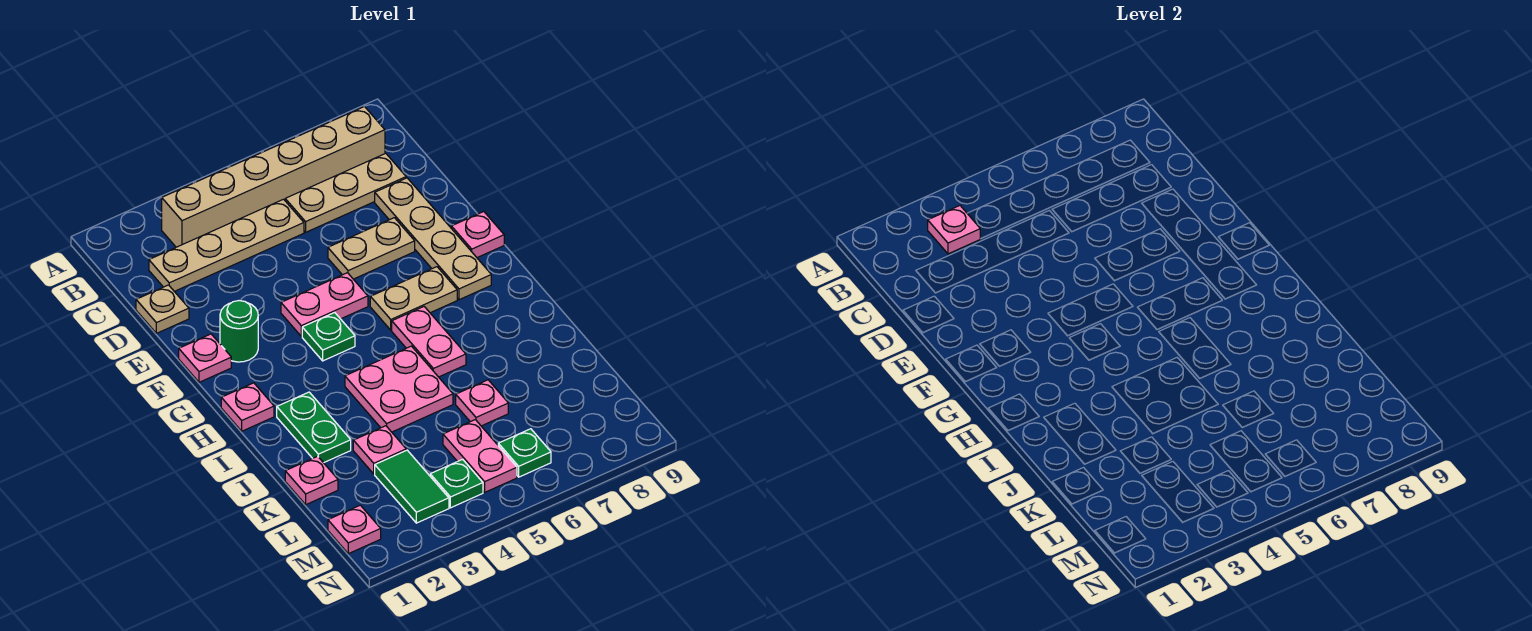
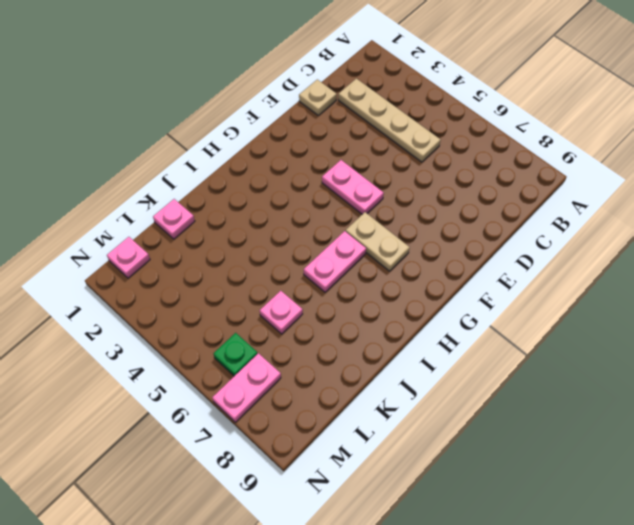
pink plate M7:N7 level 1 -> pink plate L5:M5 level 1
none -> tan brick B3:B8 level 1
none -> tan plate C6:C8 level 1
none -> tan plate D8:G8 level 1

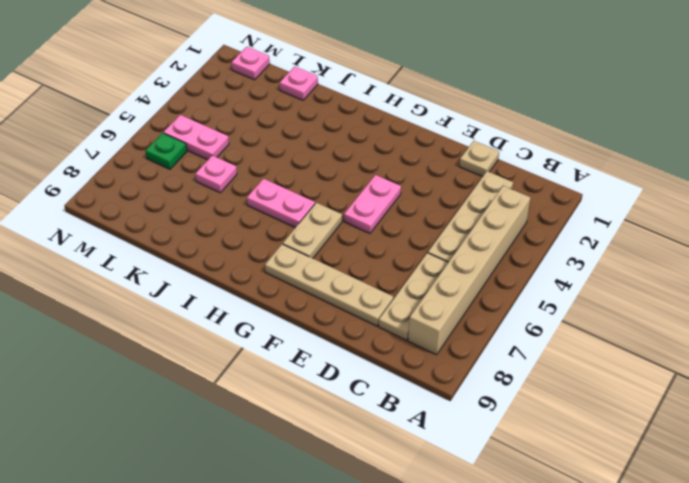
none -> tan plate E6:E7 level 1
none -> pink plate F1 level 1
none -> green round brick F2 level 1

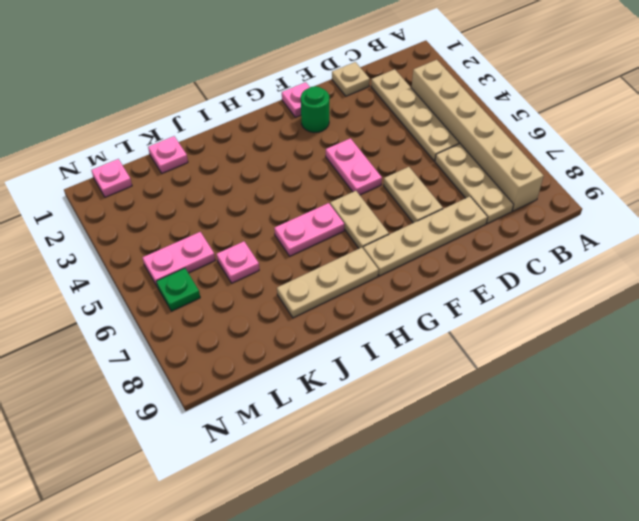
tan plate H8:J8 level 1 -> none
none -> pink plate F9 level 1
none -> green plate G4 level 1
none -> pink plate H1 level 1

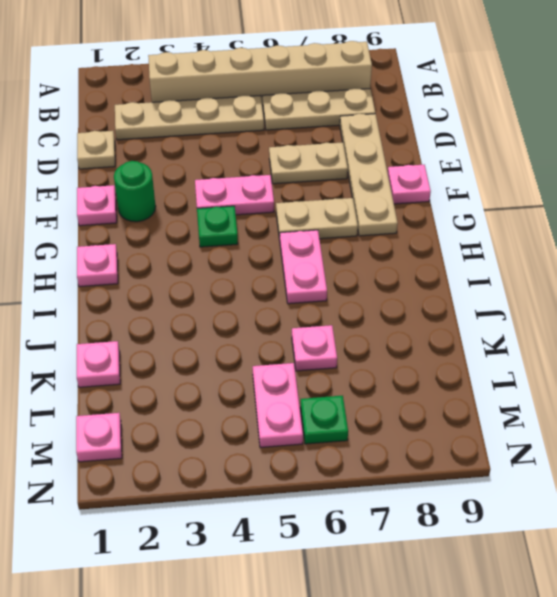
none -> green plate I2:J2 level 1
none -> pink plate I4:J5 level 1
none -> pink plate K3 level 1

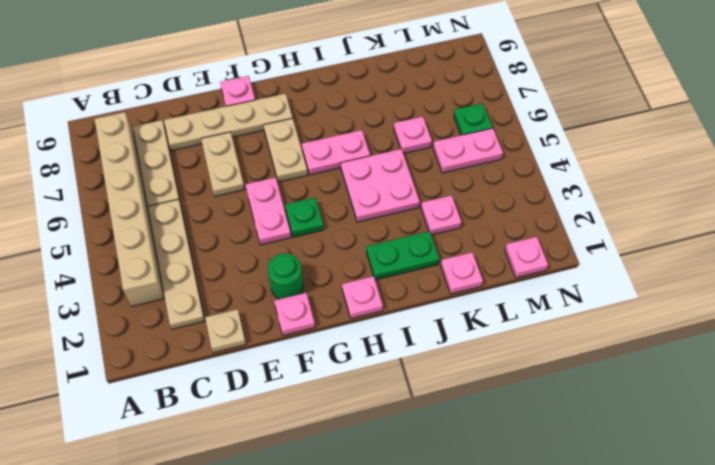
none -> green tile L3:M3 level 1
none -> green plate M4 level 1
none -> pink plate B3 level 2

